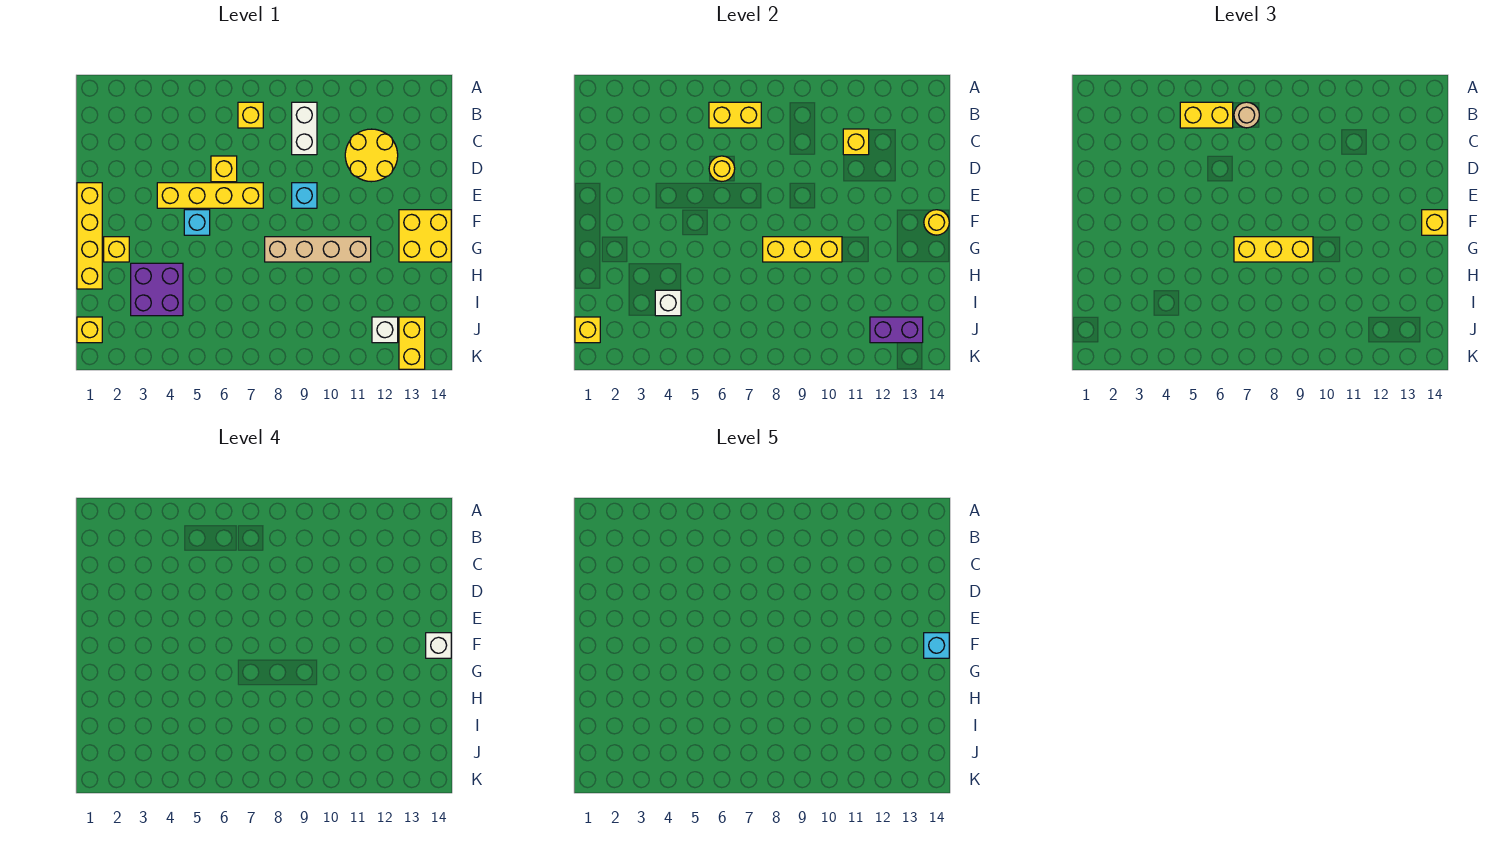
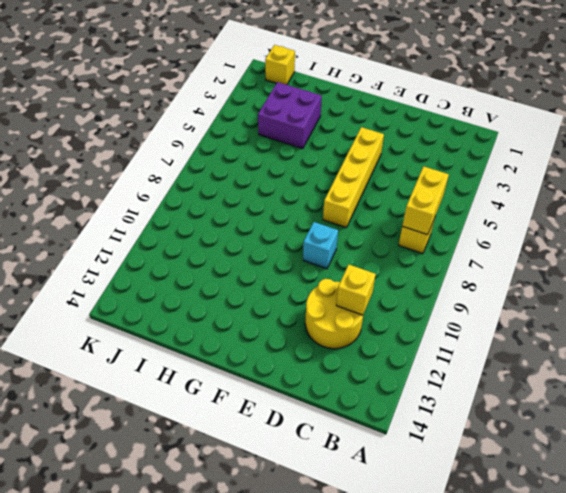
none -> white brick B9:C9 level 1
none -> yellow brick D6 level 1
none -> yellow brick E1:H1 level 1

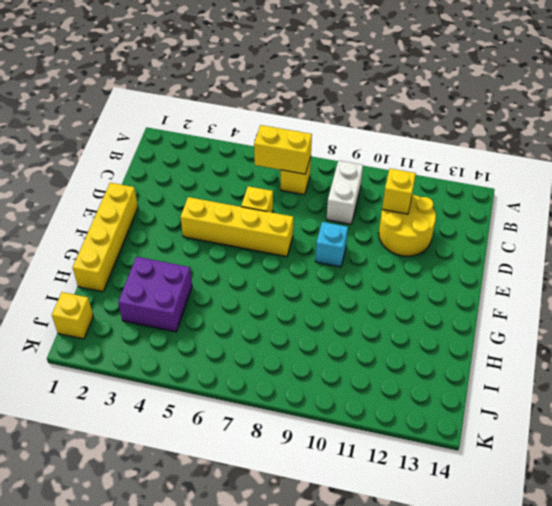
none -> cyan brick F5 level 1
none -> yellow brick F13:G14 level 1
none -> yellow brick G2 level 1

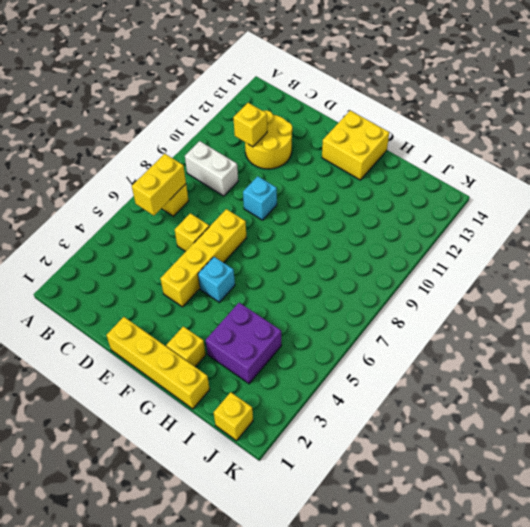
none -> tan brick G8:G11 level 1
none -> white brick J12 level 1
none -> yellow brick J13:K13 level 1

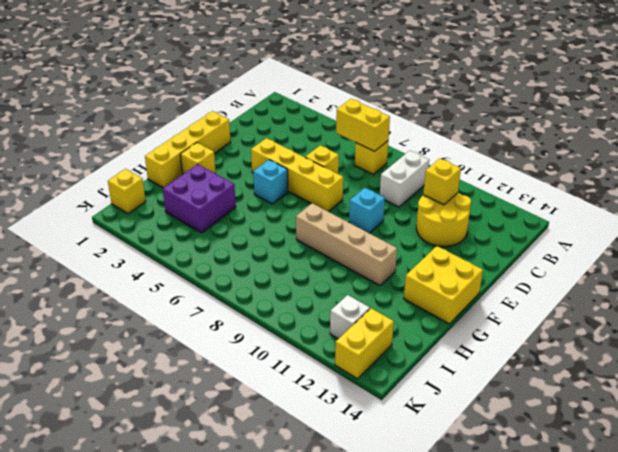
none -> yellow round brick D6 level 2
none -> yellow round brick F14 level 2
none -> yellow brick G8:G10 level 2

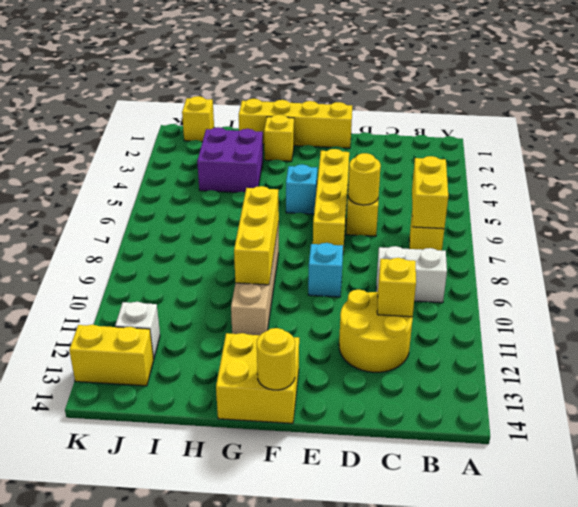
none -> white brick I4 level 2
none -> yellow brick J1 level 2
none -> purple brick J12:J13 level 2

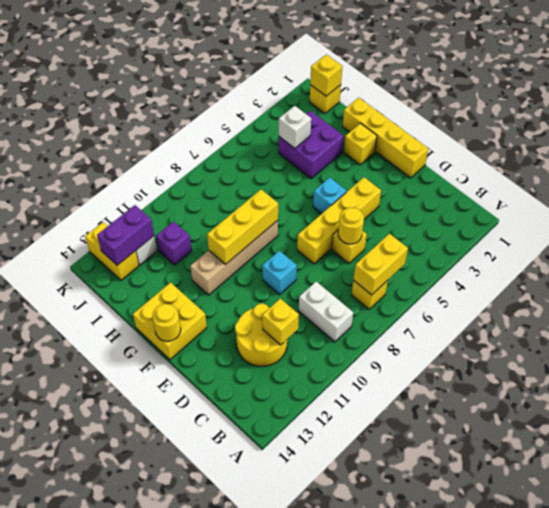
purple brick I11 level 1 -> none
none -> yellow brick B5:B6 level 3
none -> tan round brick B7 level 3
none -> yellow brick F14 level 3

